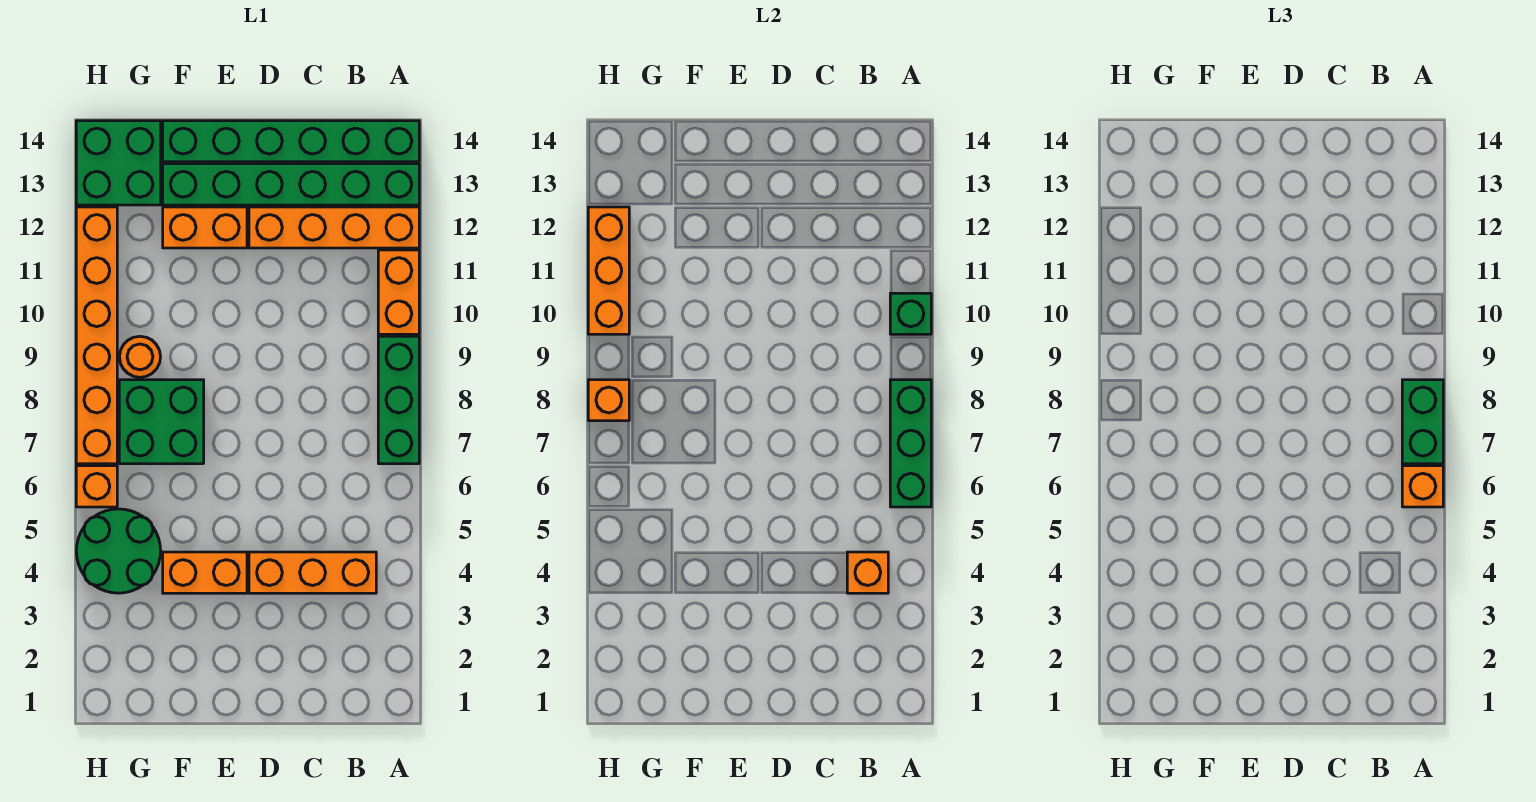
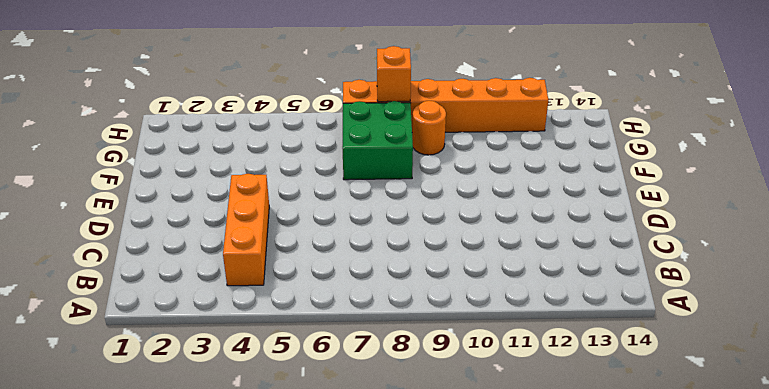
none -> green brick A7:A9 level 1
none -> orange brick A10:A11 level 1
none -> orange brick A12:D12 level 1

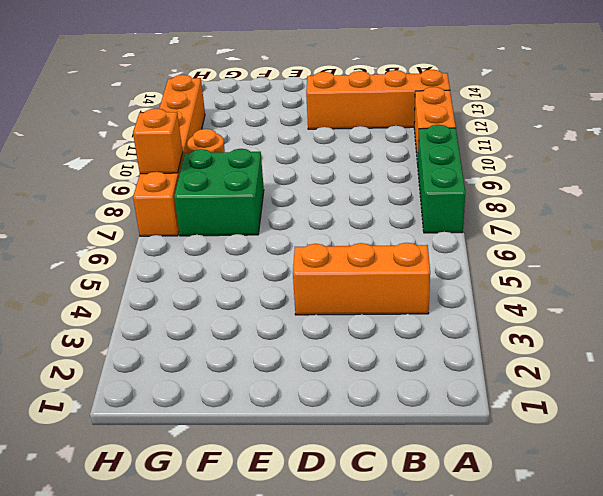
none -> green brick A13:F13 level 1
none -> green brick A14:F14 level 1
none -> orange brick E4:F4 level 1

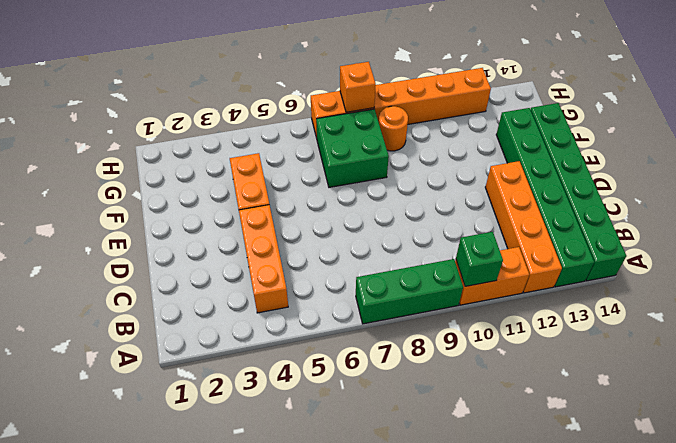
none -> orange brick E12:F12 level 1
none -> green round brick G4:H5 level 1
none -> green brick G13:H14 level 1

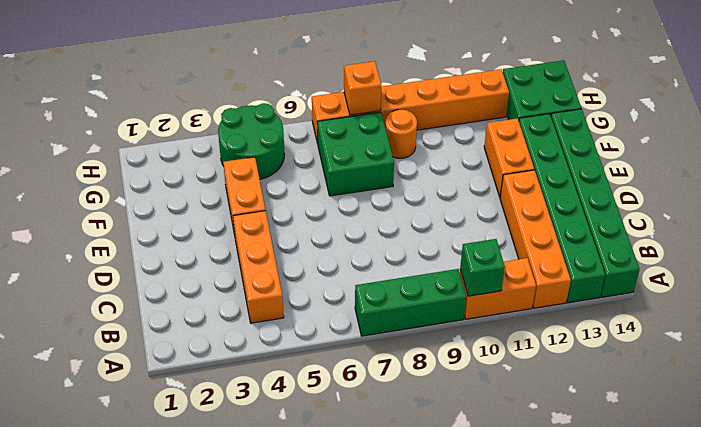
none -> orange brick H6 level 1
none -> green brick A6:A8 level 2
none -> orange brick B4 level 2

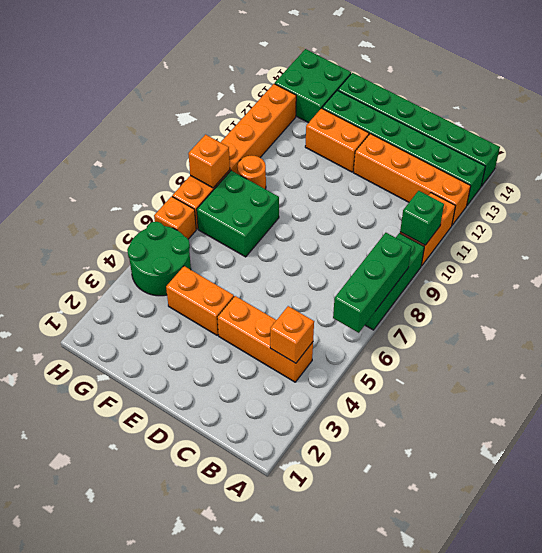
none -> orange brick H10:H12 level 2
none -> orange brick A6 level 3
none -> green brick A7:A8 level 3

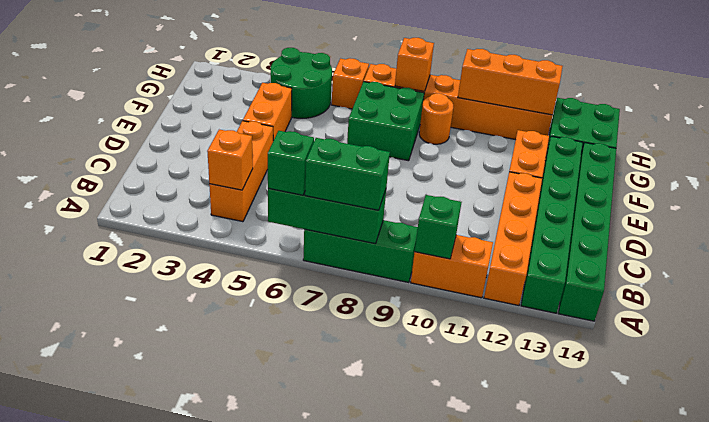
green brick A6 level 3 -> orange brick A6 level 3

